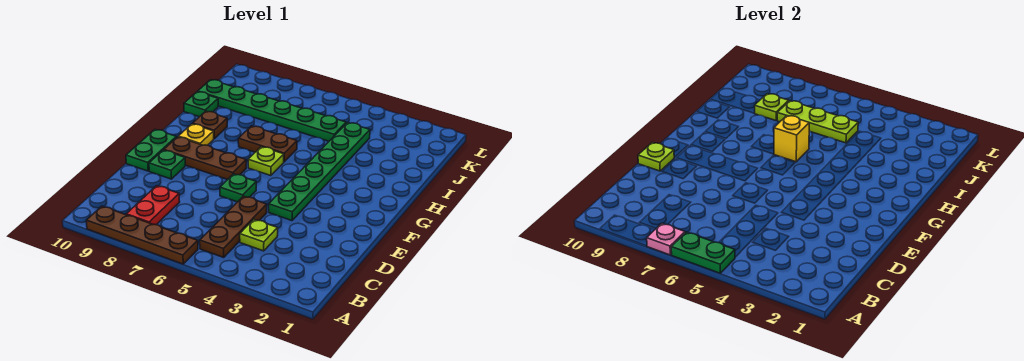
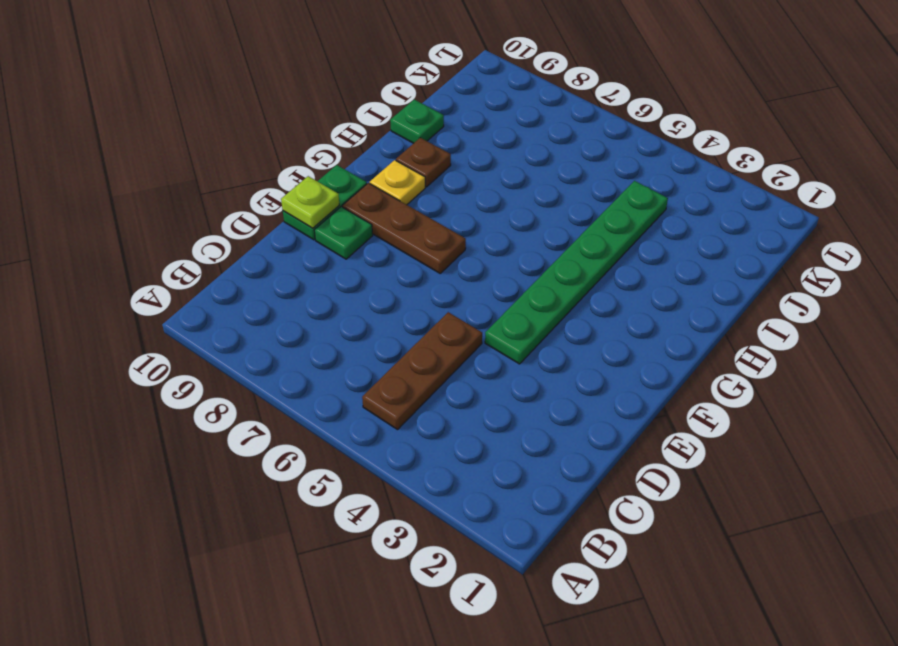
none -> brown plate A6:A9 level 1
none -> red plate B8:C8 level 1
none -> lime plate C4 level 1

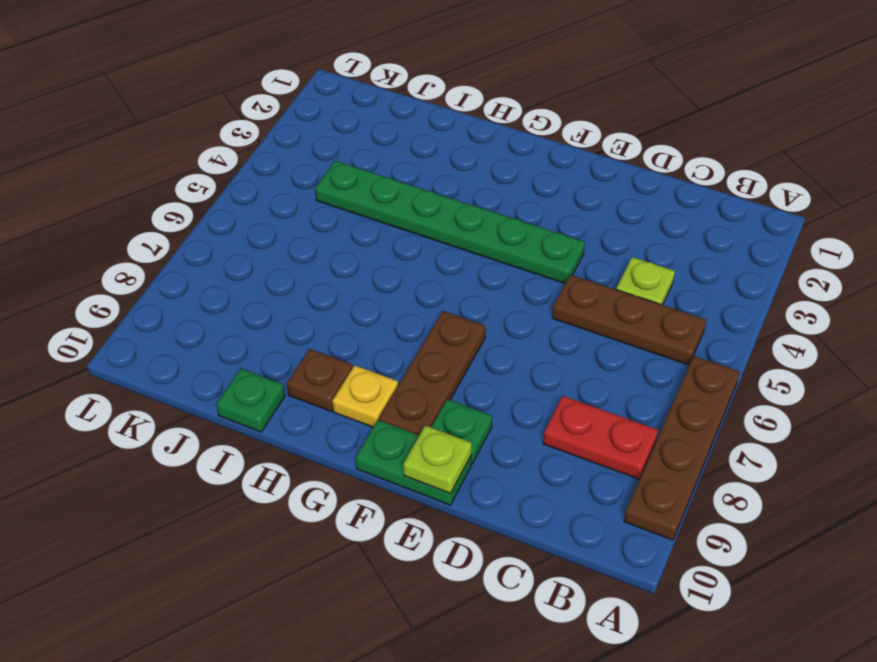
none -> green plate E6 level 1
none -> lime plate G6 level 1
none -> brown plate H6:H7 level 1

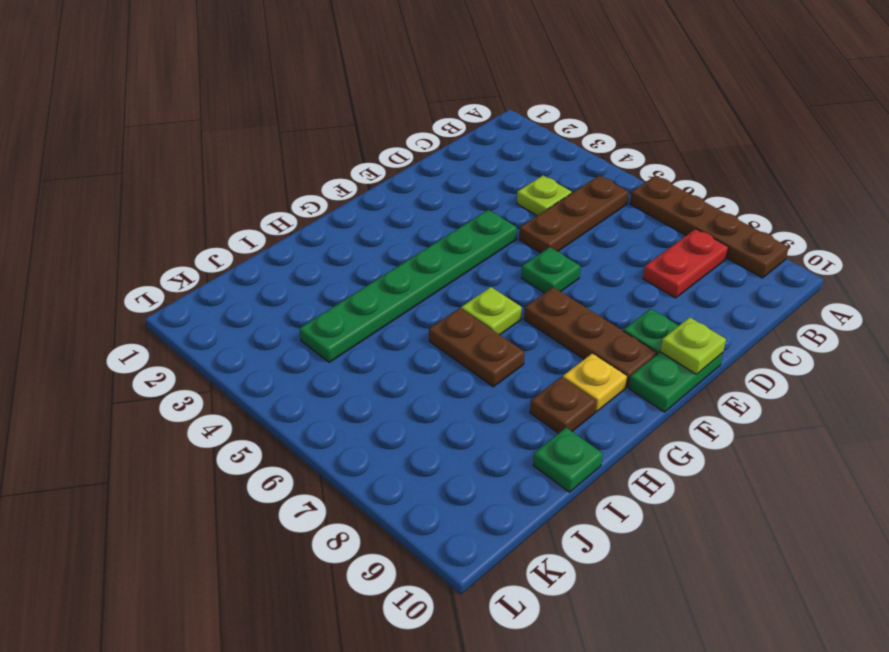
none -> green plate J5:J10 level 1
none -> green plate A5:A6 level 2
none -> pink plate A7 level 2

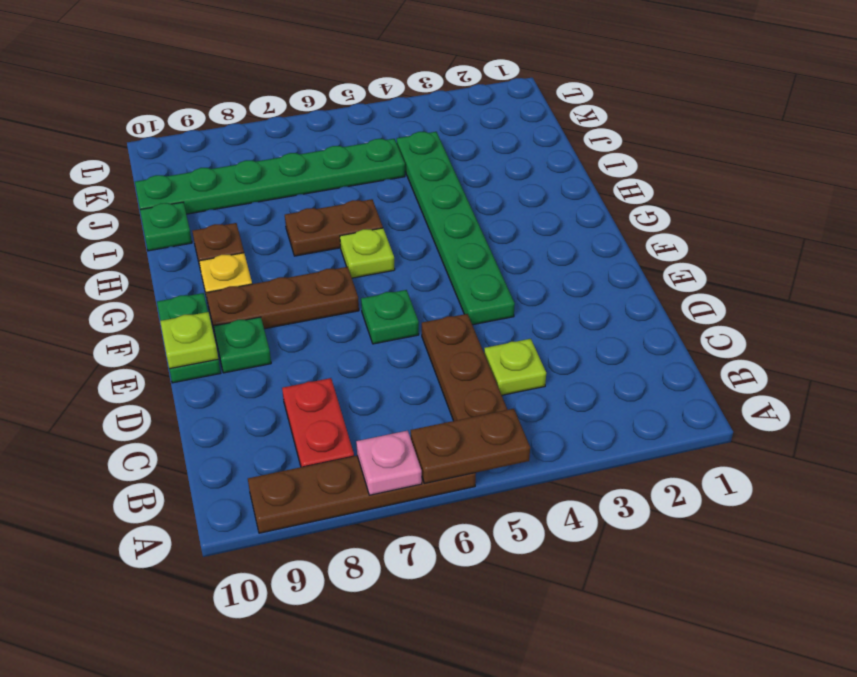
brown plate A5:A6 level 2 -> green plate A5:A6 level 2
none -> yellow brick H6 level 2
none -> lime plate J5:J7 level 2
none -> lime plate J8 level 2

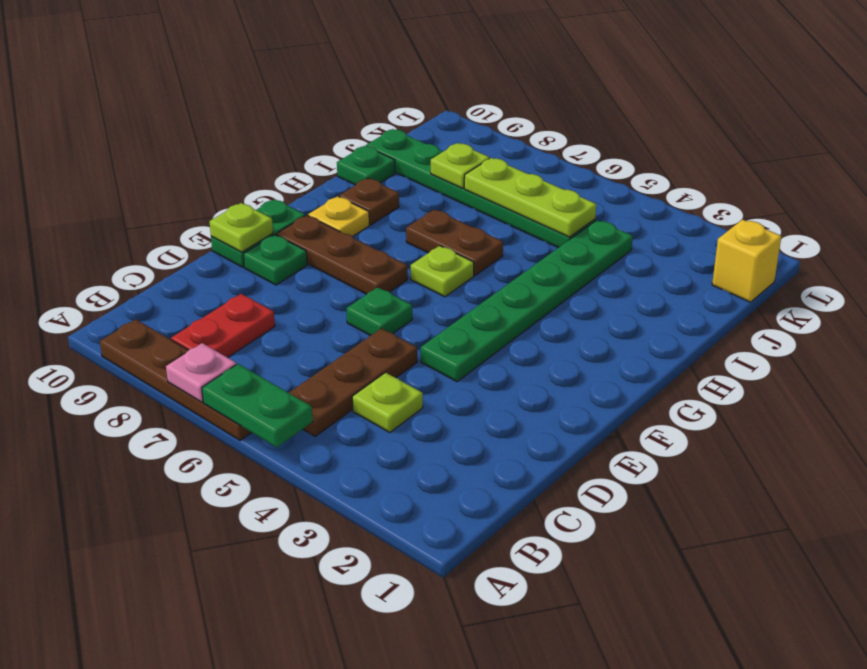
yellow brick K1 level 1 -> yellow brick H6 level 2

